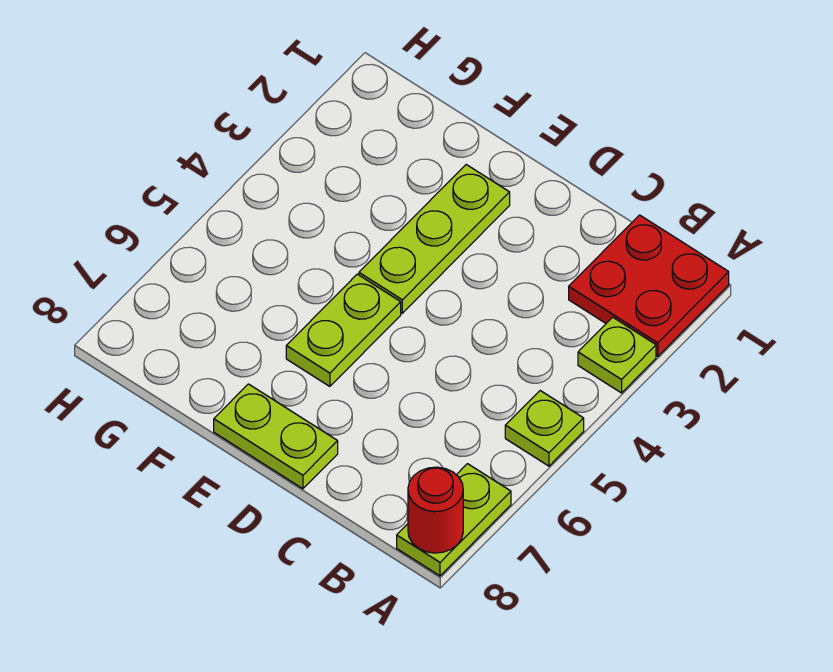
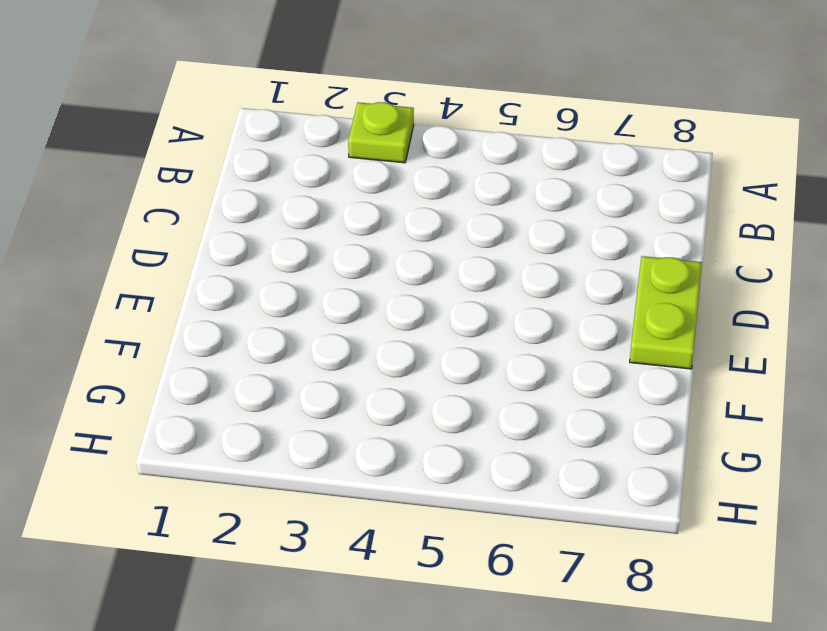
none -> red plate A1:B2 level 1
none -> lime plate A5 level 1

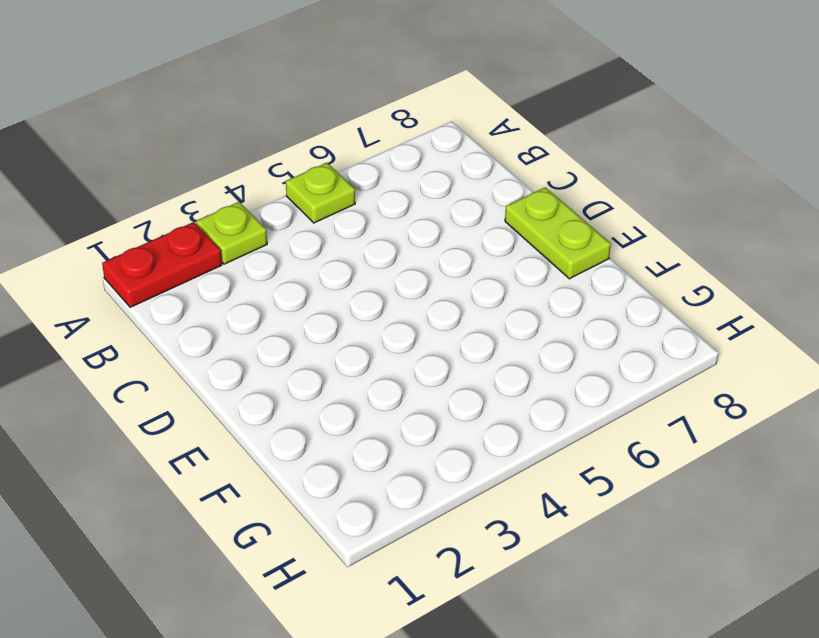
red plate A1:A2 level 1 -> red plate A1:B2 level 1
none -> lime plate A7:A8 level 1
none -> lime plate E2:E4 level 1

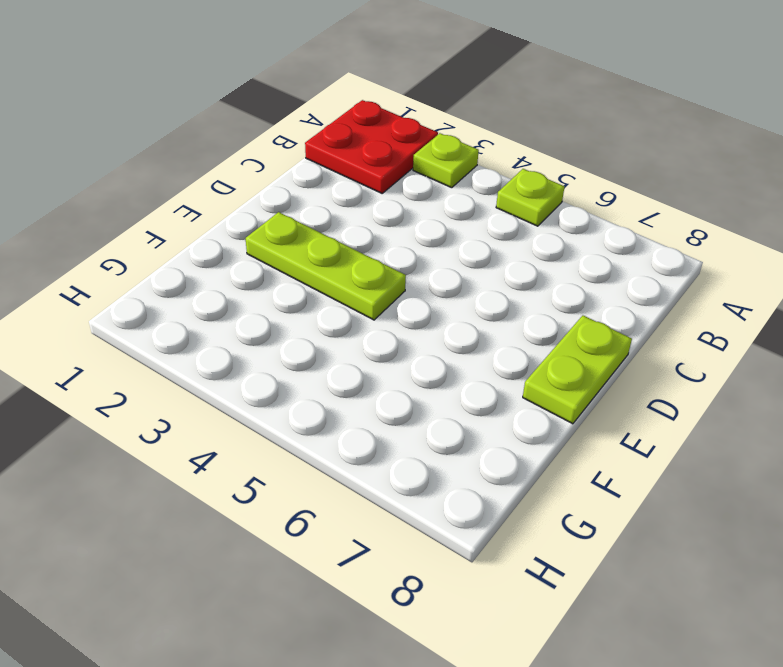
none -> lime plate A7:A8 level 1
none -> lime plate E5:E6 level 1

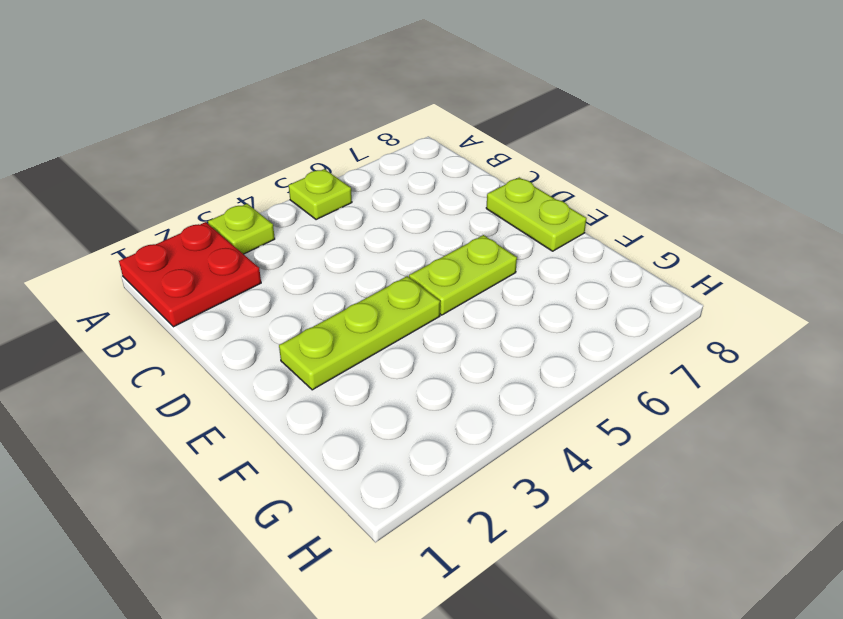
none -> lime plate A7:A8 level 1
none -> red round brick A8 level 2

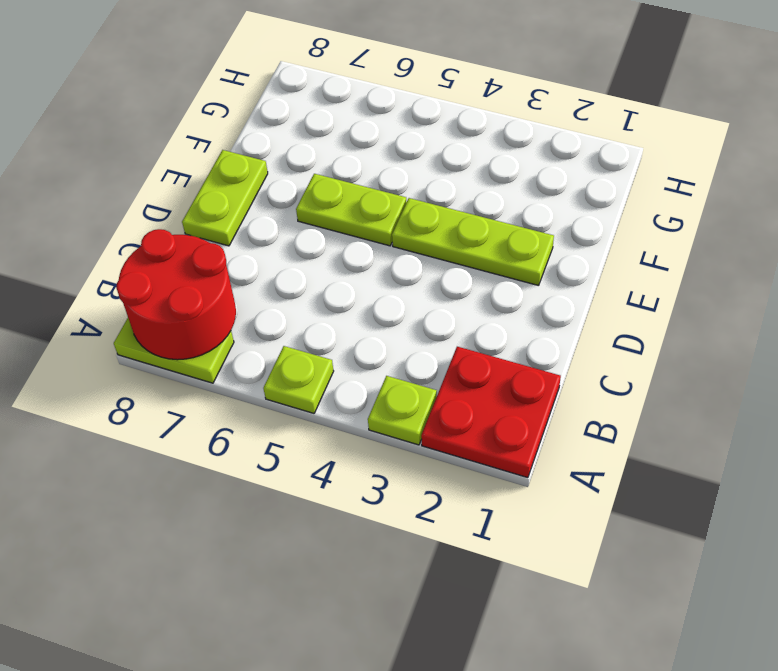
red round brick A7:B8 level 2 -> red round brick A8 level 2

